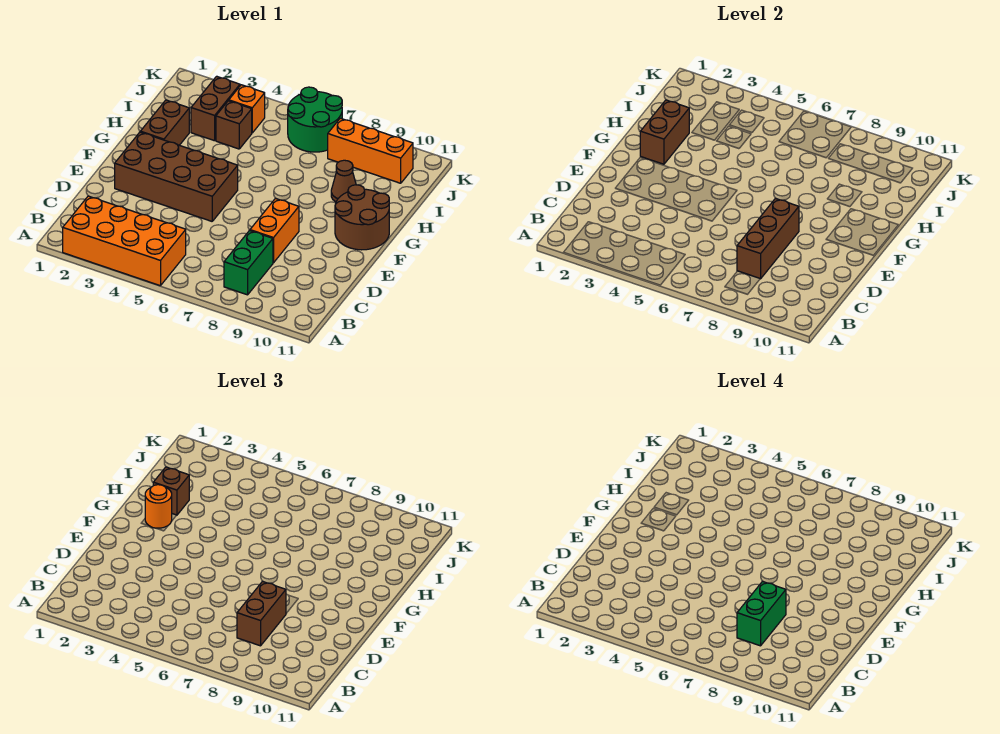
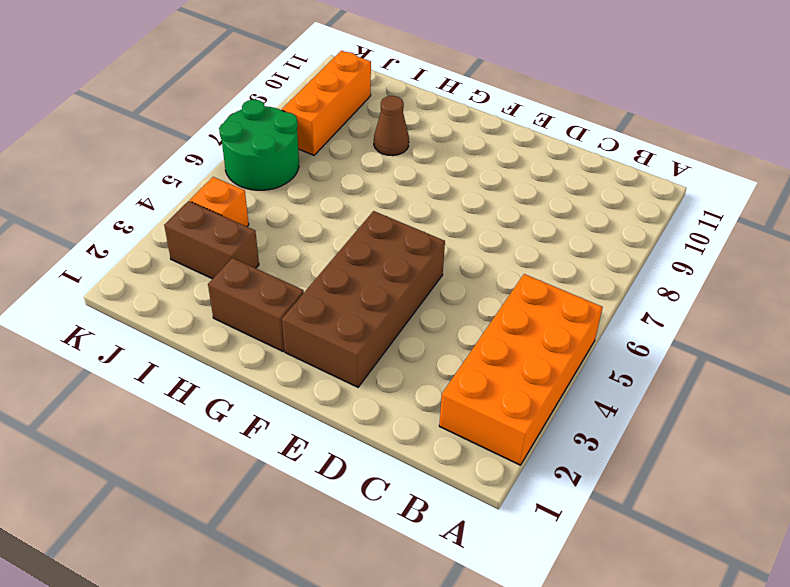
none -> green brick B8:C8 level 1
none -> orange brick D8:E8 level 1
none -> brown round brick F10:G11 level 1

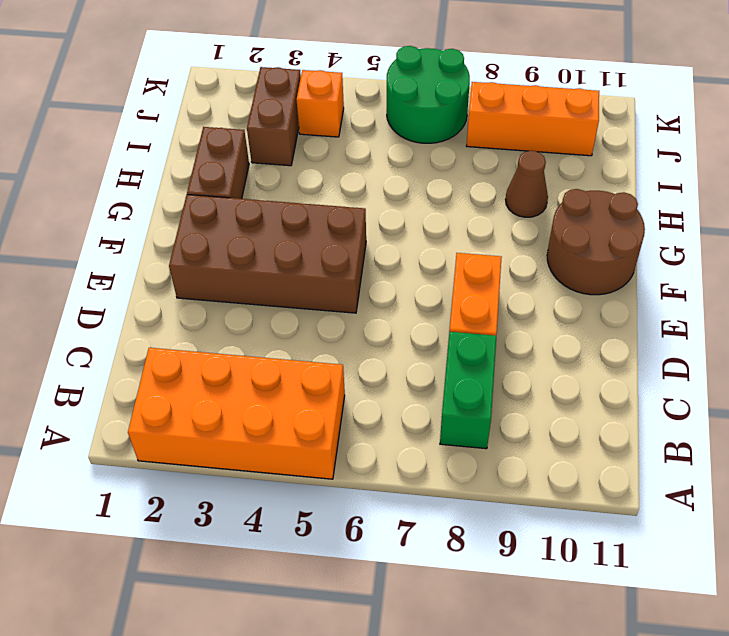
none -> brown brick I4 level 1
none -> brown brick C8:E8 level 2
none -> brown brick G2:H2 level 2

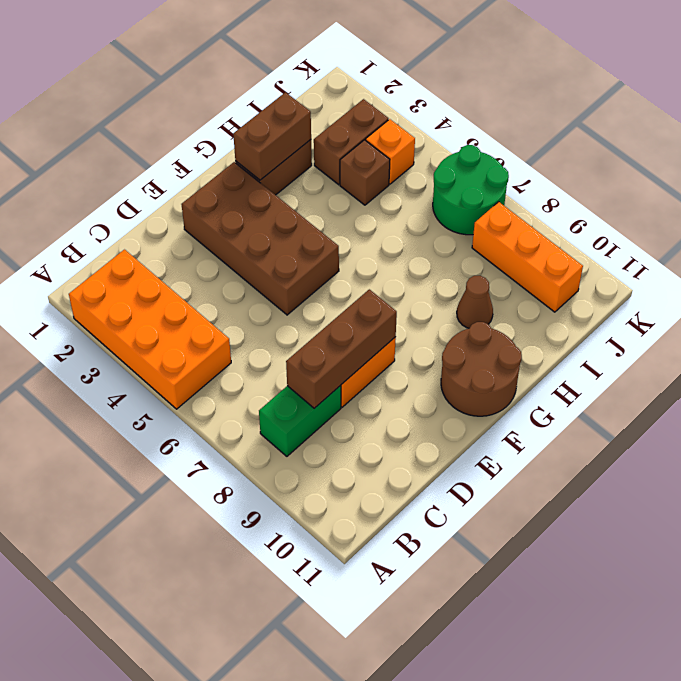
none -> brown brick C8:D8 level 3
none -> orange round brick G2 level 3
none -> brown brick H2 level 3

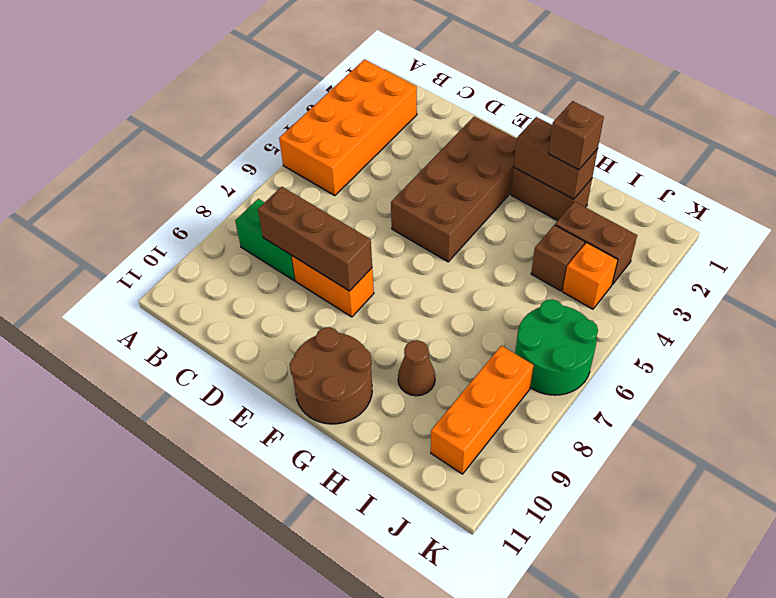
none -> brown brick C8:D8 level 3
none -> orange round brick G2 level 3
none -> green brick C8:D8 level 4

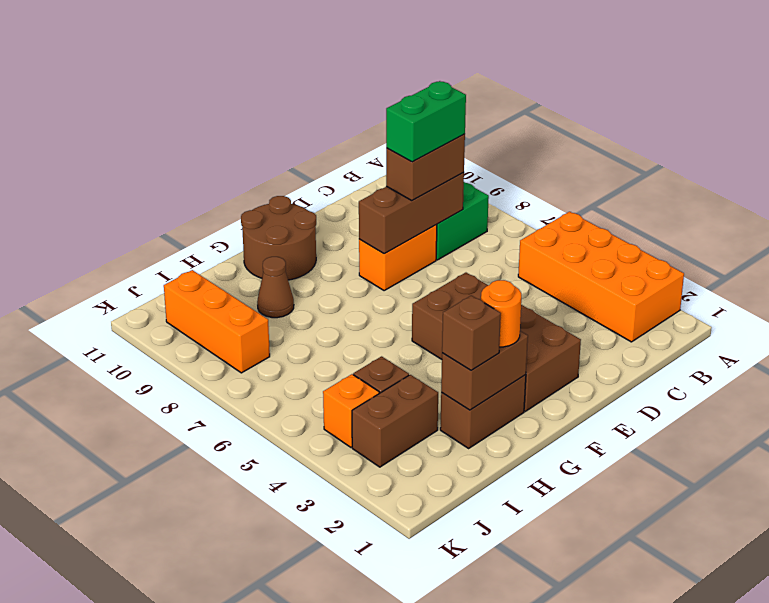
none -> green round brick J6:K7 level 1

